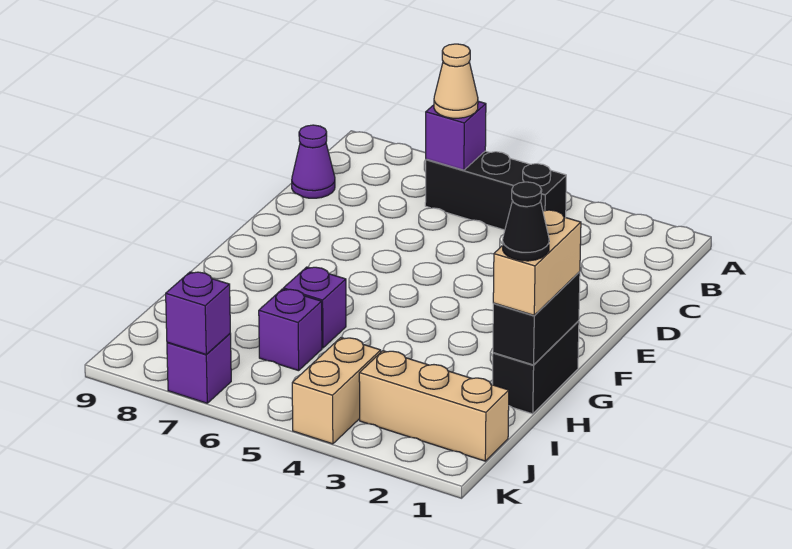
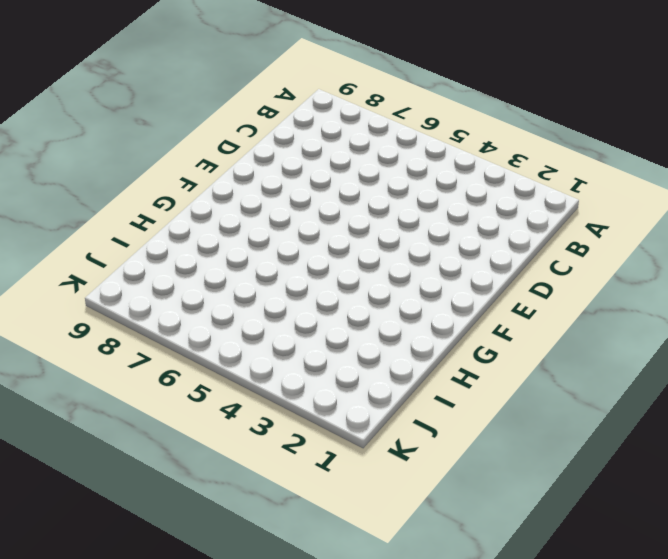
none -> black brick B4:B6 level 1
none -> purple cone C9 level 1
none -> black brick G1:H1 level 1

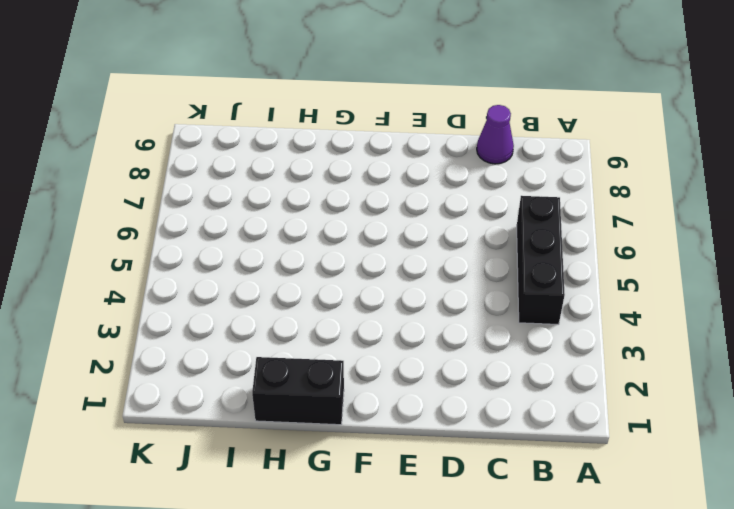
none -> purple brick H6 level 1
none -> purple brick I6 level 1
none -> tan brick J1:J3 level 1

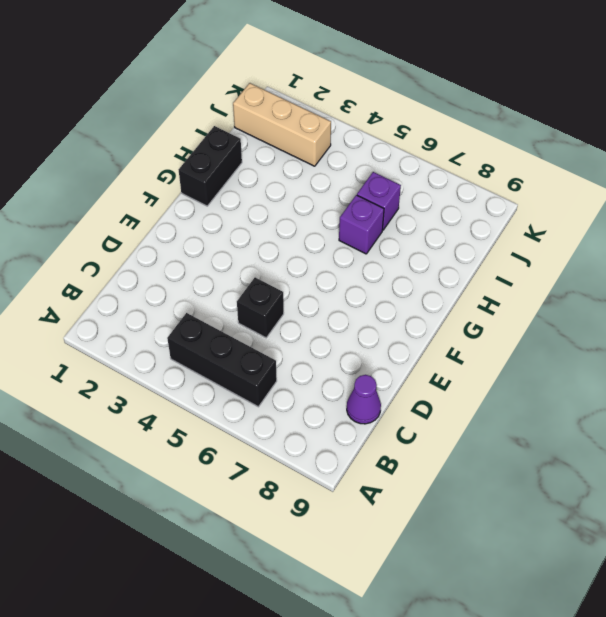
black brick D5 level 1 -> none
none -> tan brick J4:K4 level 1
none -> purple brick K7 level 1
none -> purple brick B6 level 2

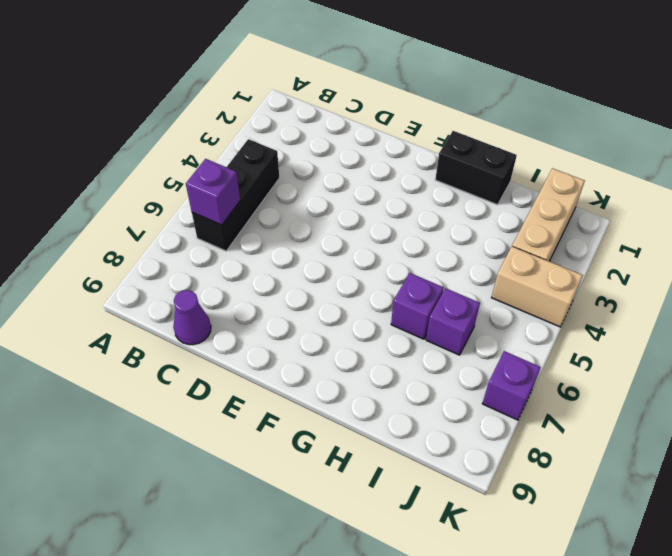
none -> black brick G1:H1 level 2
none -> purple brick K7 level 2
none -> tan cone B6 level 3

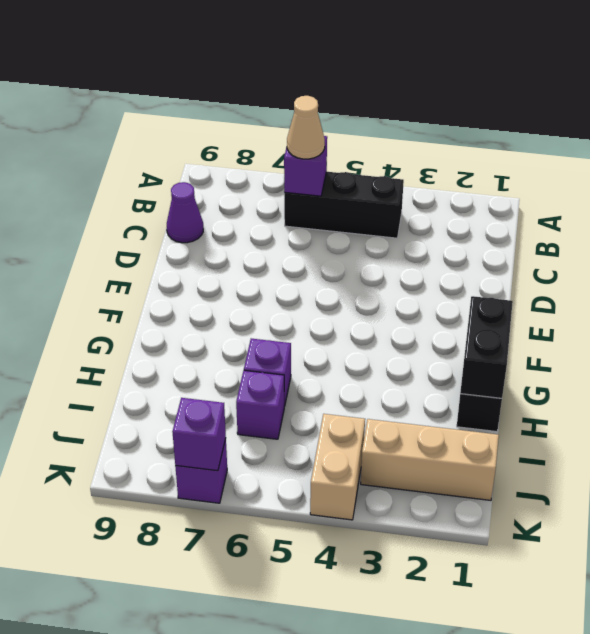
none -> tan brick G1:H1 level 3
none -> black cone H1 level 4

